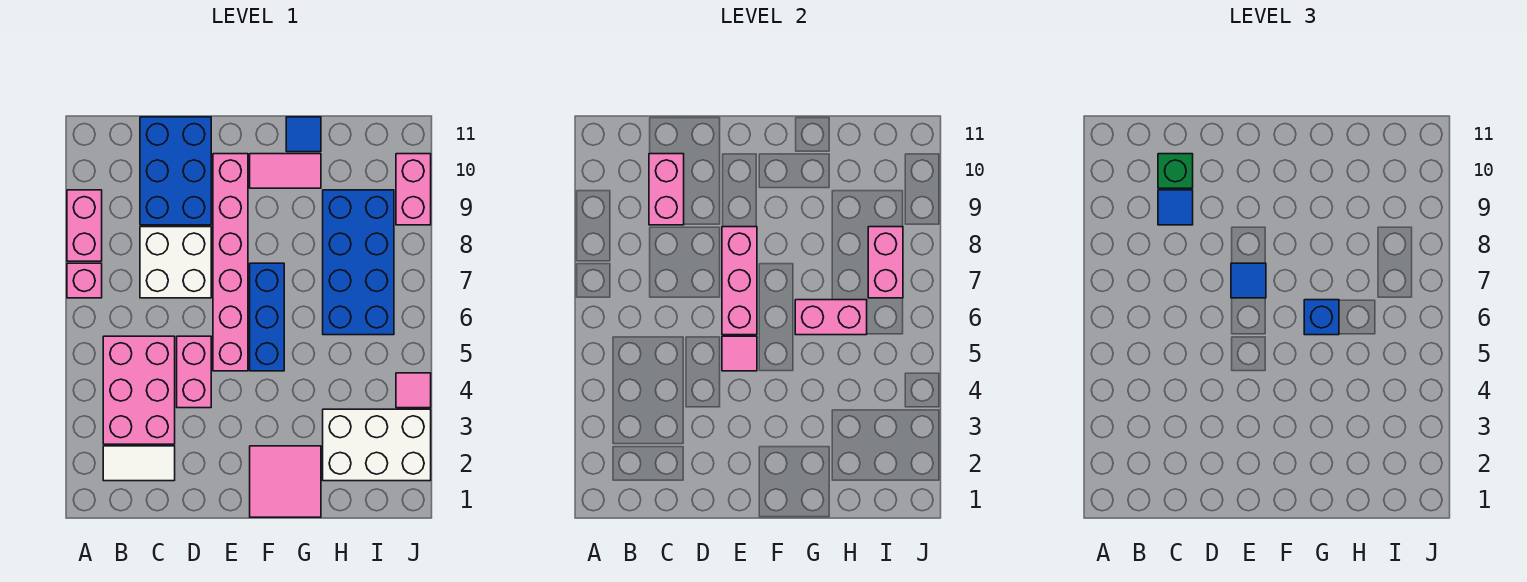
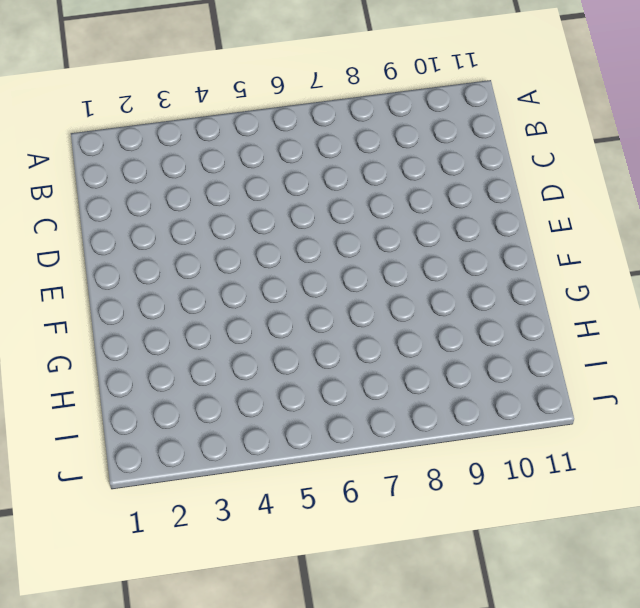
none -> pink brick A7 level 1
none -> pink brick A8:A9 level 1
none -> white tile B2:C2 level 1

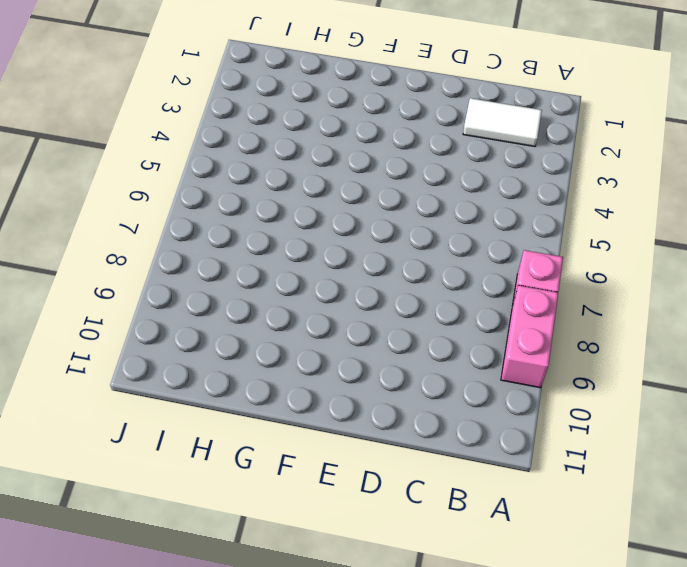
none -> pink brick B3:C5 level 1
none -> white brick C7:D8 level 1
none -> blue brick C9:D11 level 1

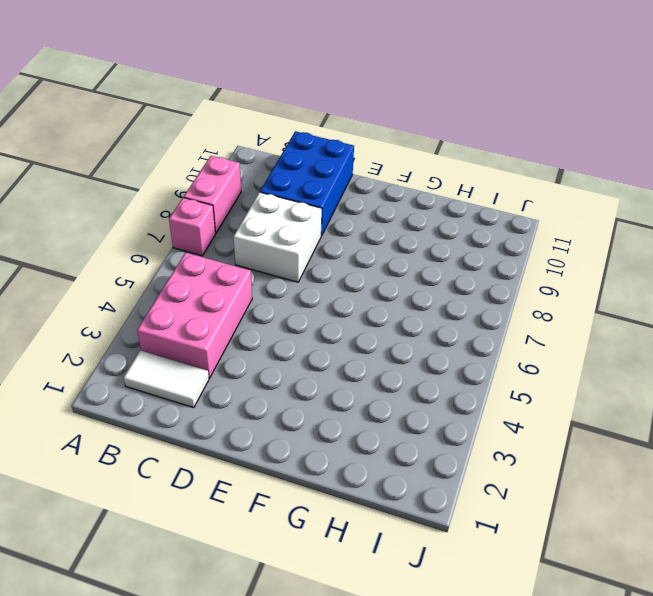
none -> pink brick D4:D5 level 1
none -> pink brick E5:E10 level 1
none -> pink tile F1:G2 level 1

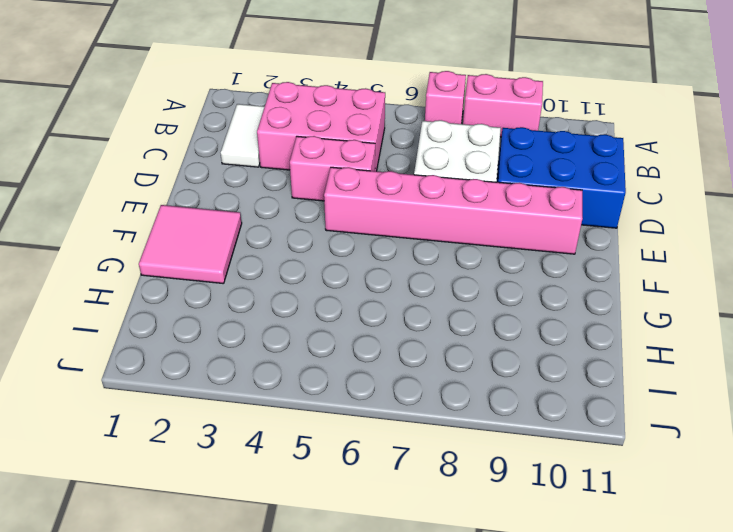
none -> blue brick F5:F7 level 1
none -> pink tile F10:G10 level 1
none -> blue tile G11 level 1

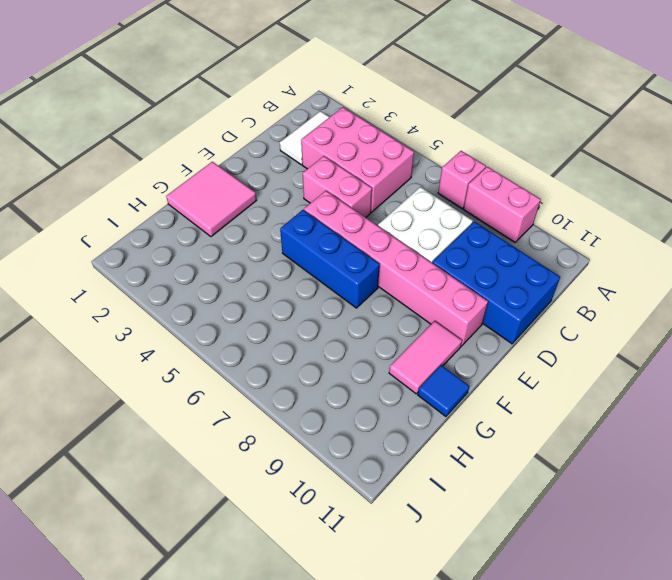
none -> white brick H2:J3 level 1
none -> blue brick H6:I9 level 1
none -> pink tile J4 level 1

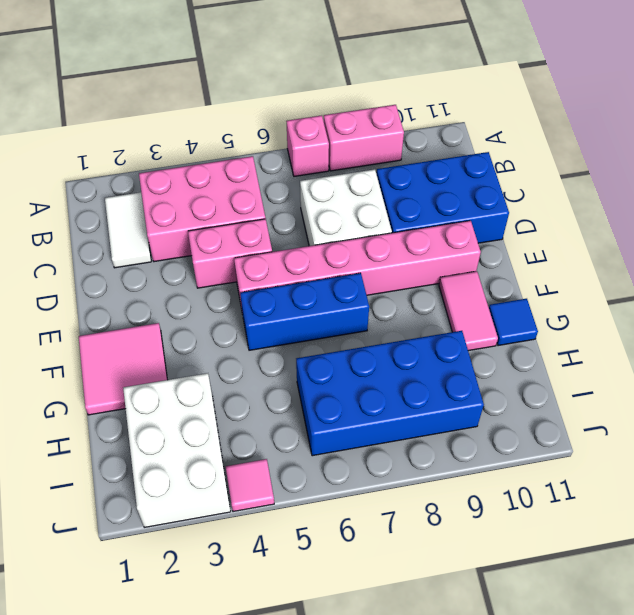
none -> pink brick J9:J10 level 1
none -> pink brick C9:C10 level 2
none -> pink tile E5 level 2

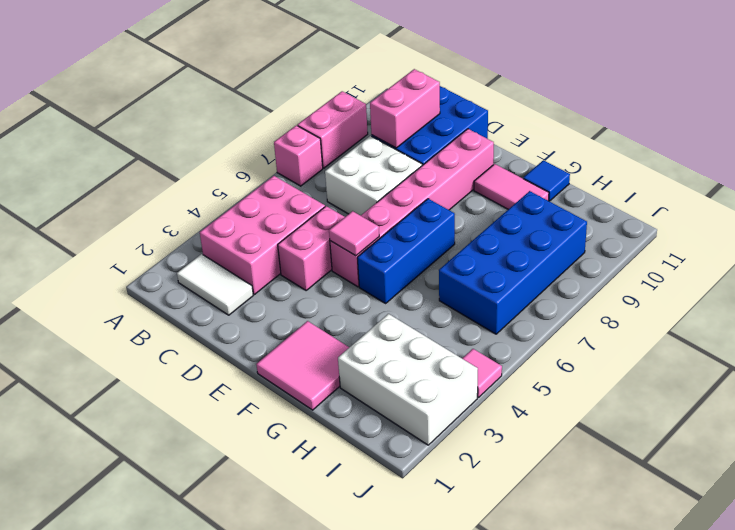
none -> pink brick J9:J10 level 1
none -> pink brick E6:E8 level 2
none -> pink brick G6:H6 level 2

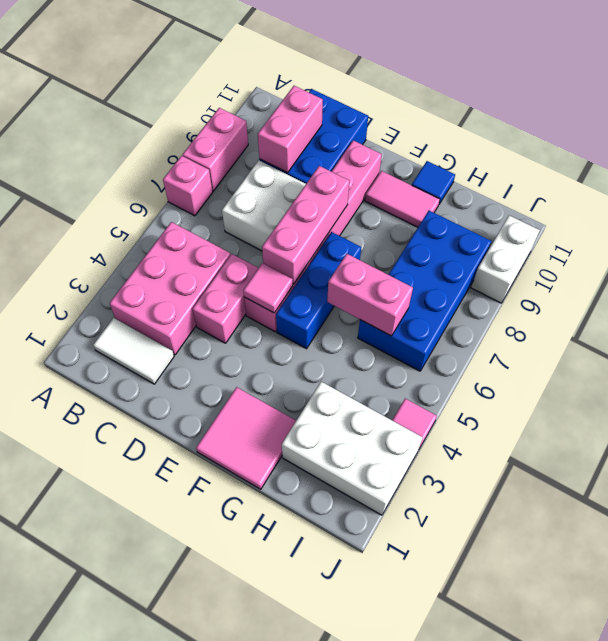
white brick J9:J10 level 1 -> pink brick J9:J10 level 1
none -> pink brick I7:I8 level 2
none -> blue tile C9 level 3
none -> green brick C10 level 3

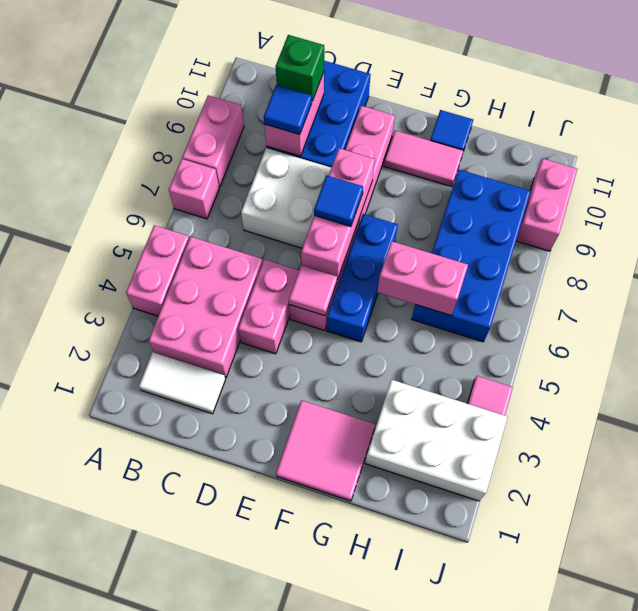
pink brick A4:A5 level 1 -> pink brick I7:I8 level 2
none -> blue brick G6 level 3

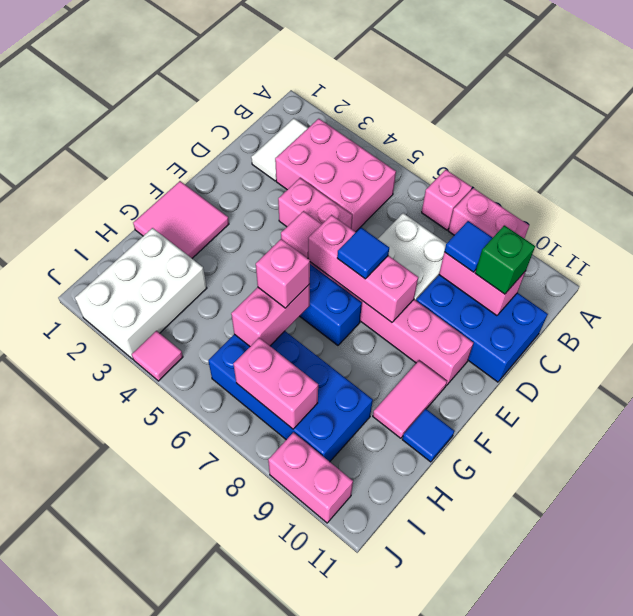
pink brick G6 level 3 -> blue brick G6 level 3

